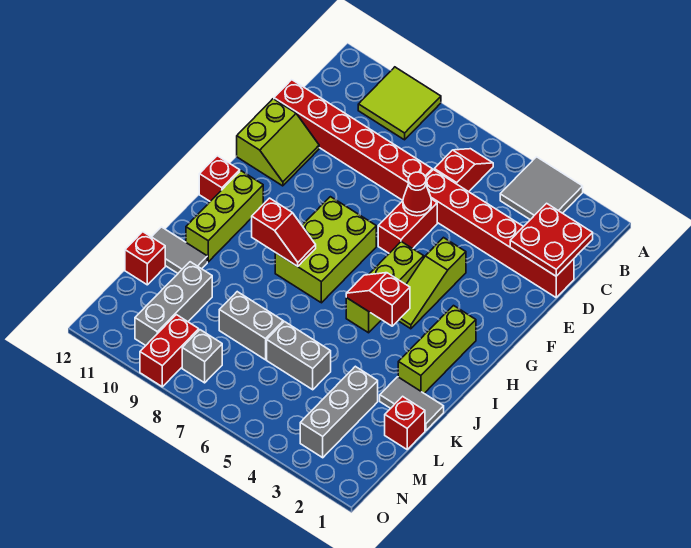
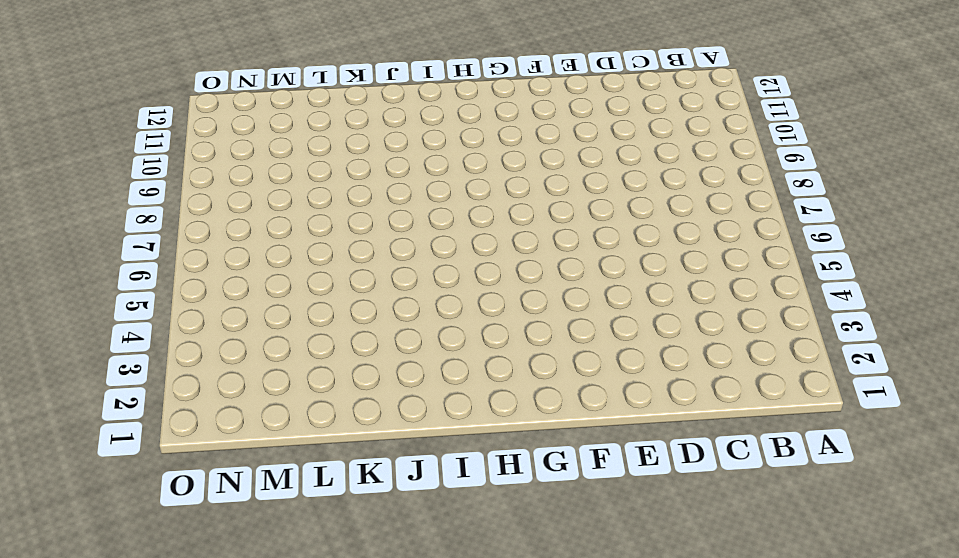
none -> grey tile A3:B4 level 1
none -> lime tile A9:B10 level 1
none -> red slope B6:C6 level 1 top C

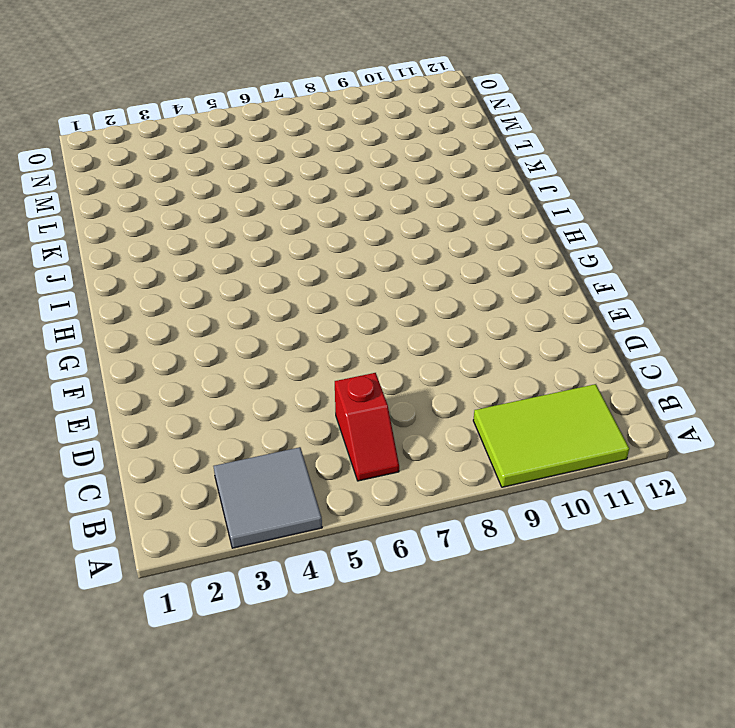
lime tile A9:B11 level 1 -> lime tile A9:B10 level 1
none -> red brick D1:D6 level 1
none -> red brick D7:D12 level 1
none -> red brick E6:F6 level 1

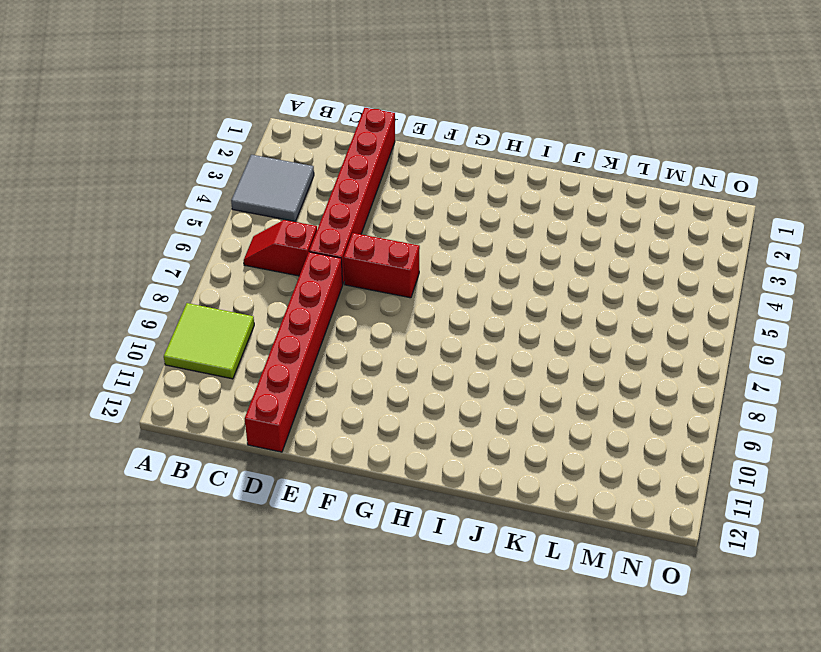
none -> lime slope E11:F12 level 1 top 12
none -> lime slope F4:H4 level 1 top F
none -> lime brick G5:I5 level 1

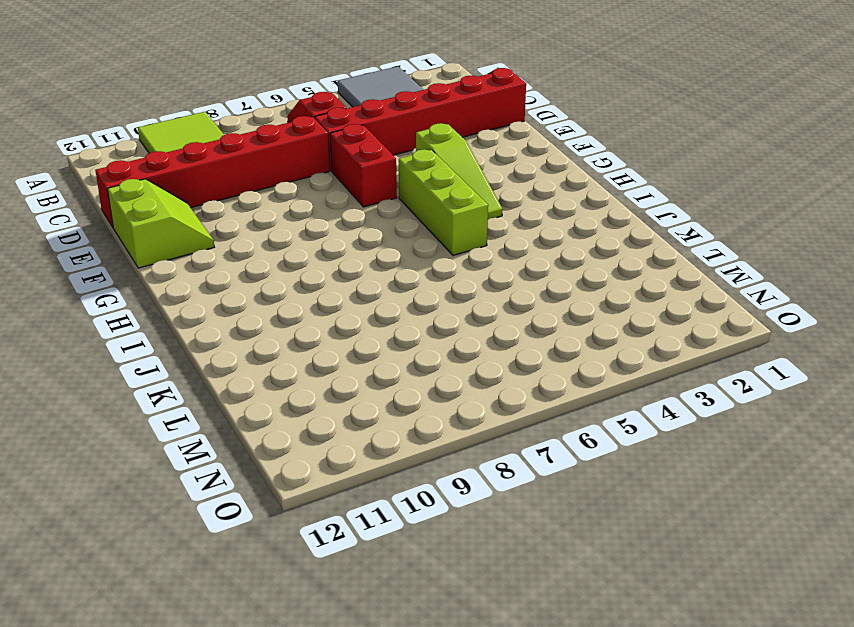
none -> lime brick G7:I8 level 1
none -> lime brick H2:J2 level 1
none -> lime brick H11:J11 level 1

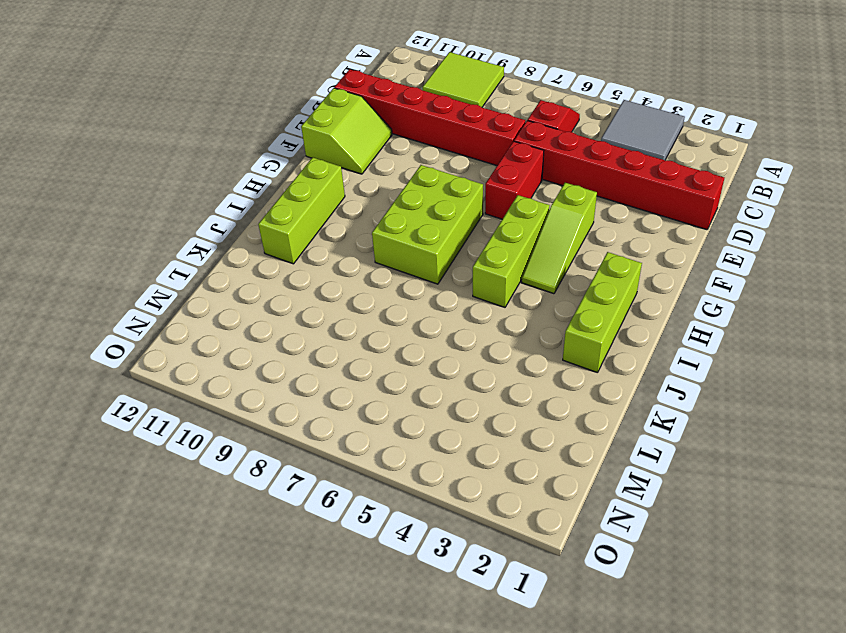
none -> red brick H12 level 1
none -> grey tile K1:K2 level 1
none -> grey tile K11:K12 level 1

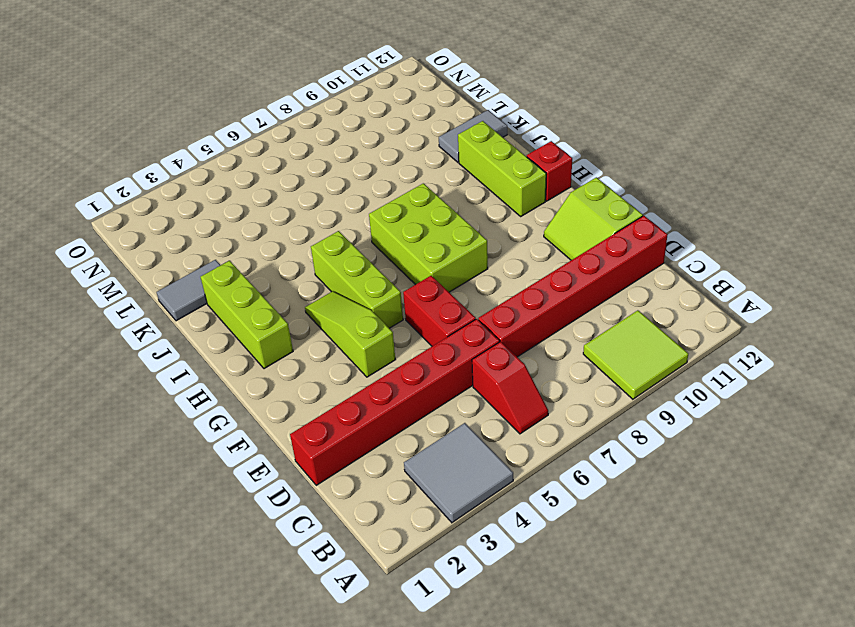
none -> red brick L1 level 1
none -> grey brick L3:N3 level 1
none -> grey brick L5:L6 level 1

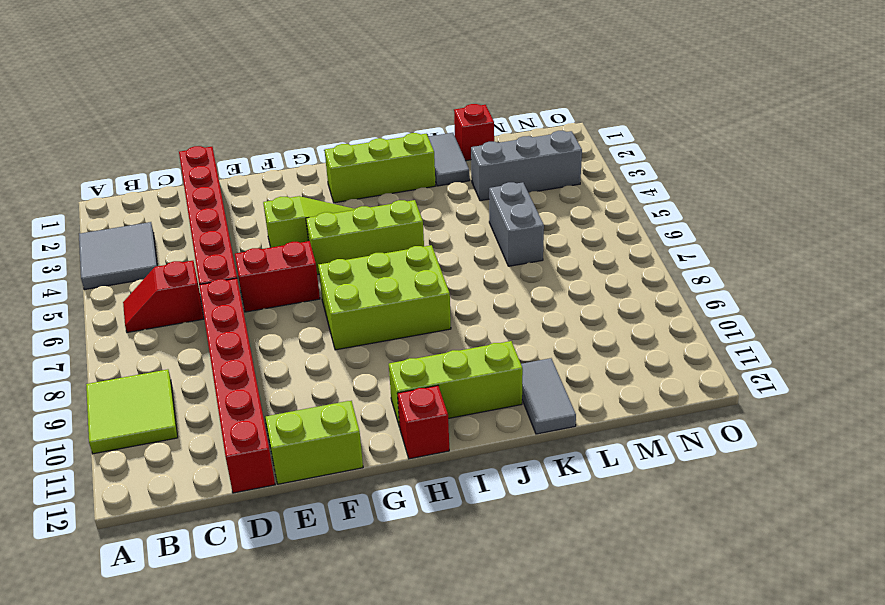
none -> grey brick L7:L8 level 1
none -> grey brick L10:N10 level 1
none -> red brick L12 level 1

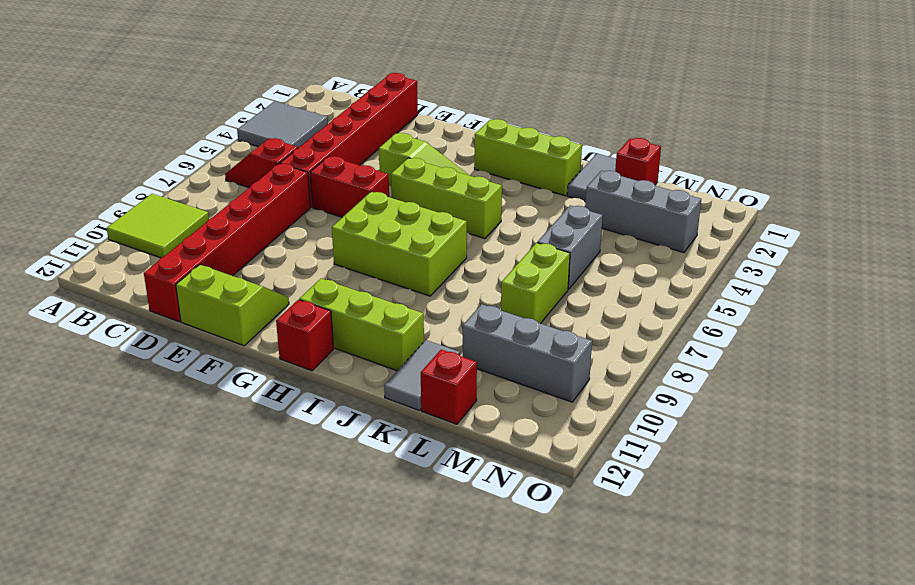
lime brick L7:L8 level 1 -> grey brick L7:L8 level 1
none -> grey brick N8 level 1
none -> red brick N9:O9 level 1
none -> red plate C1:D2 level 2

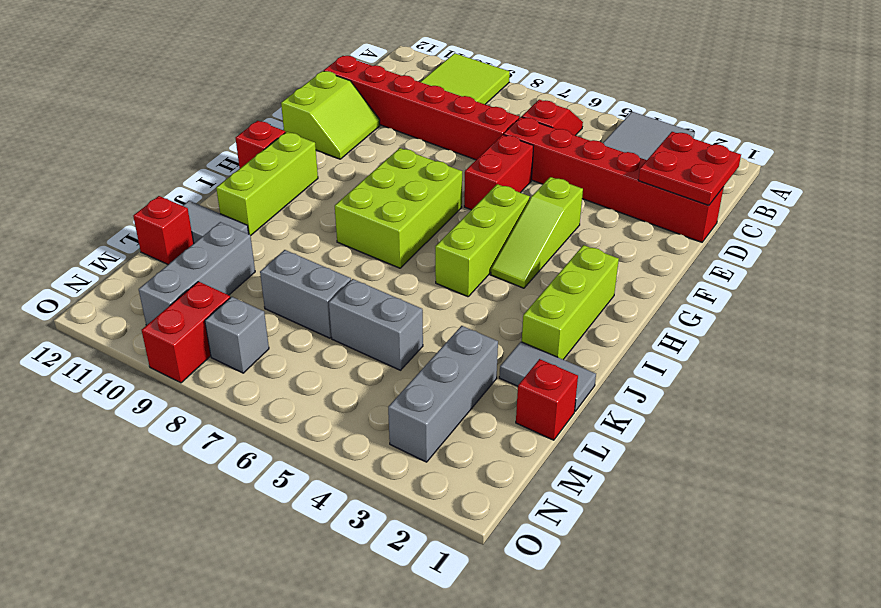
none -> red cone E6 level 2
none -> red slope I4:I5 level 2 top 4
none -> red slope I8:I9 level 2 top 9

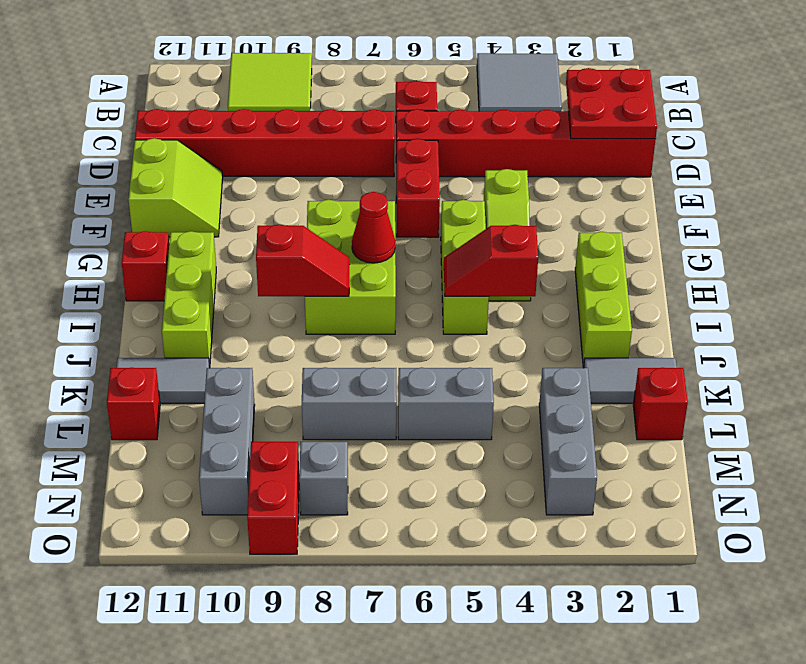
red cone H7 level 2 -> red cone E6 level 2

